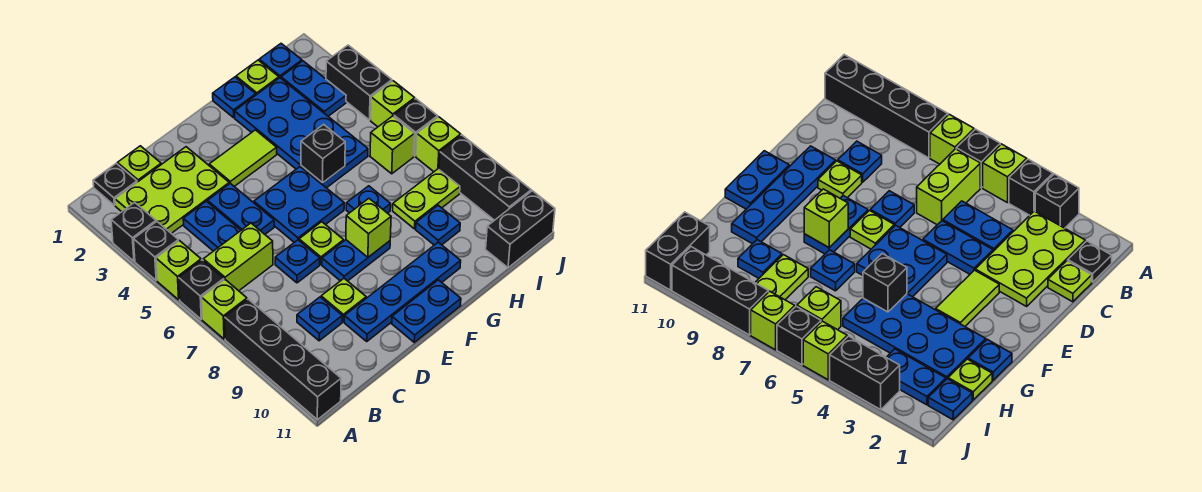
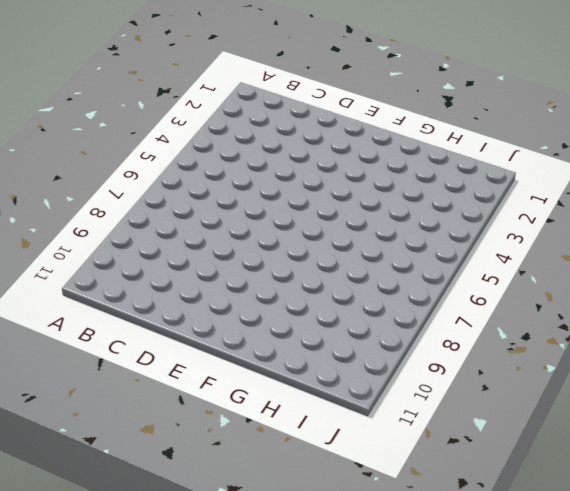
none -> black brick A3 level 1
none -> black brick A4 level 1
none -> lime brick A5 level 1
none -> black brick A6 level 1

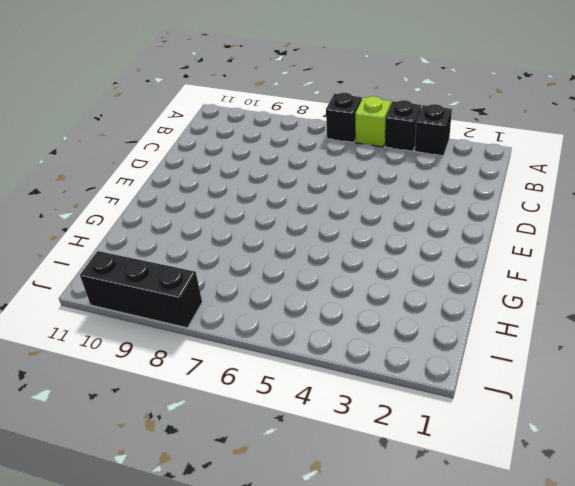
none -> lime brick A7 level 1
none -> black brick A8:A11 level 1
none -> black plate B1 level 1
none -> lime plate B2:D3 level 1

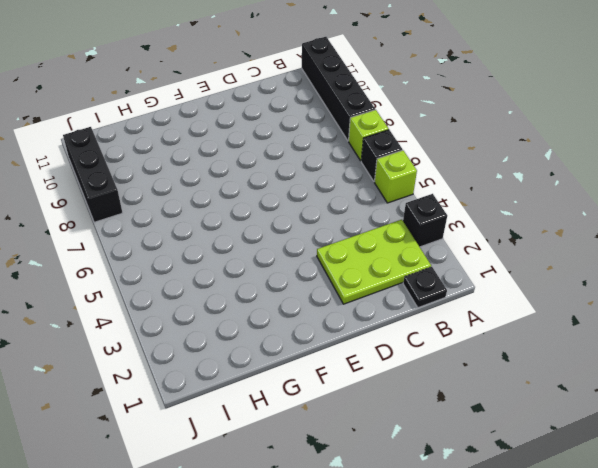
none -> black brick A4 level 1
none -> lime brick B6:C6 level 1
none -> lime plate C1 level 1
none -> blue plate C4:C5 level 1

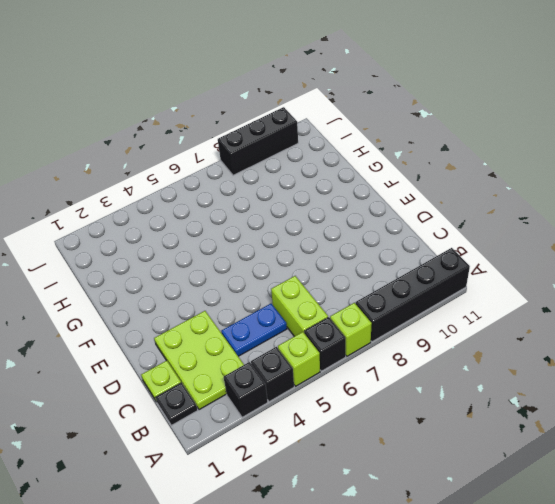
none -> blue plate C9 level 1
none -> blue plate D4:D5 level 1
none -> blue plate D7 level 1
none -> lime plate D9 level 1

